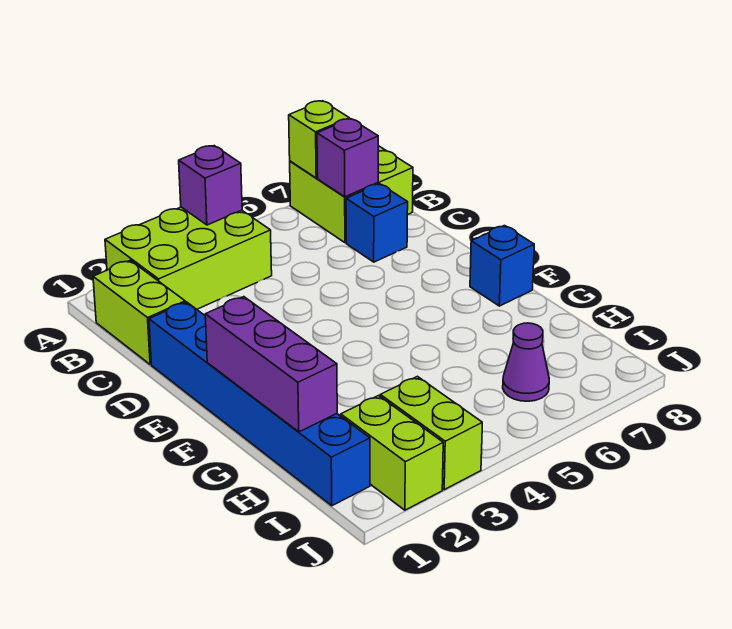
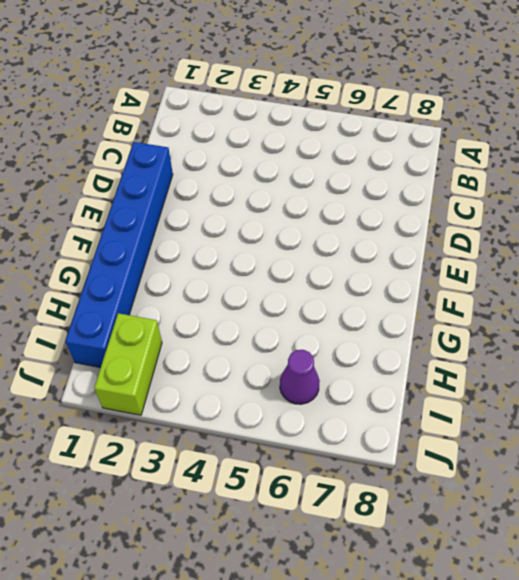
none -> lime brick A2:B4 level 1
none -> lime brick A7:B8 level 1
none -> lime brick B1:C1 level 1

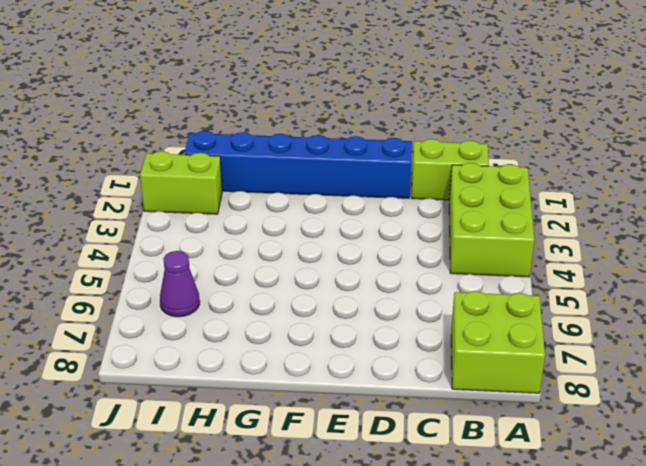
none -> blue brick C7 level 1
none -> blue brick F8 level 1
none -> lime brick I3:J3 level 1

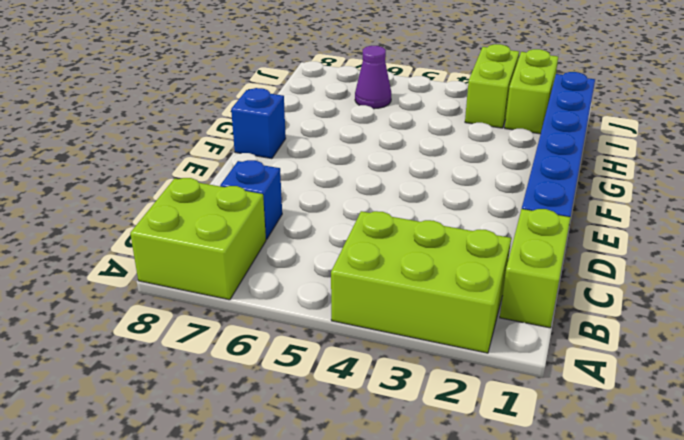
none -> purple brick A4 level 2
none -> lime brick A7 level 2
none -> purple brick B7 level 2

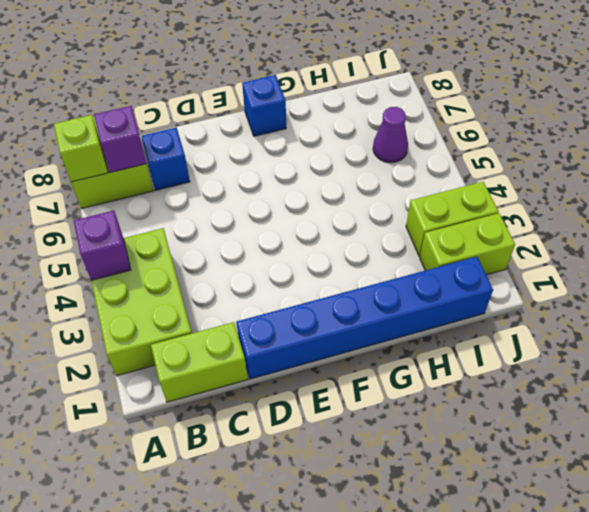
none -> purple brick F1:H1 level 2

